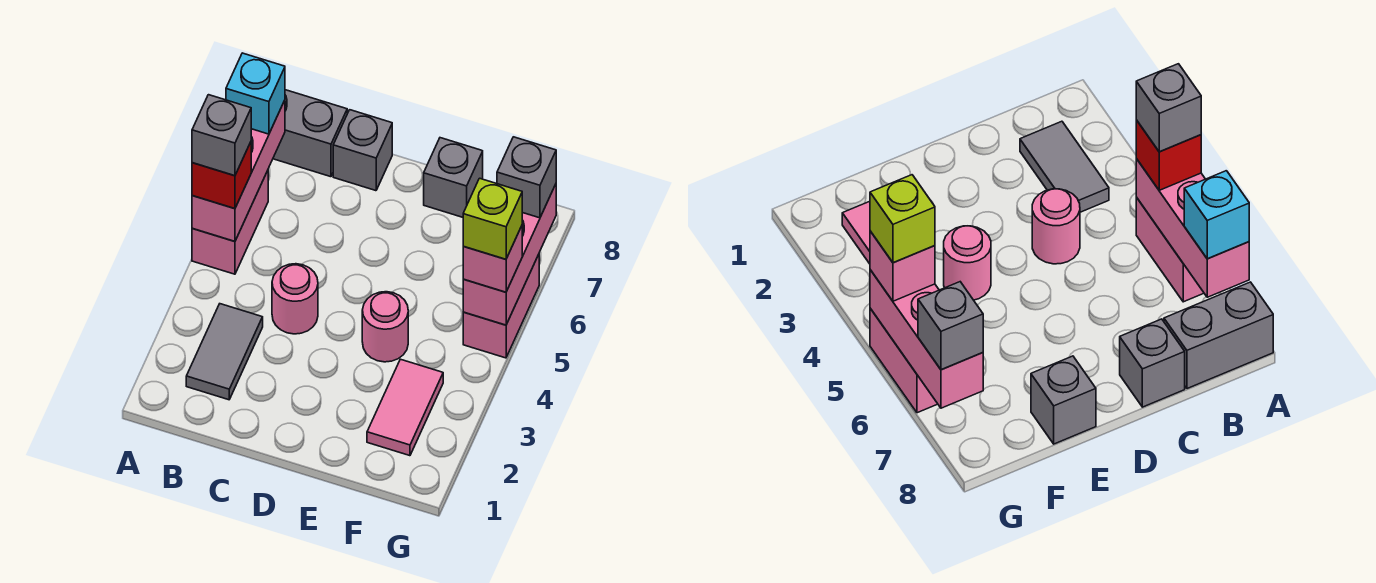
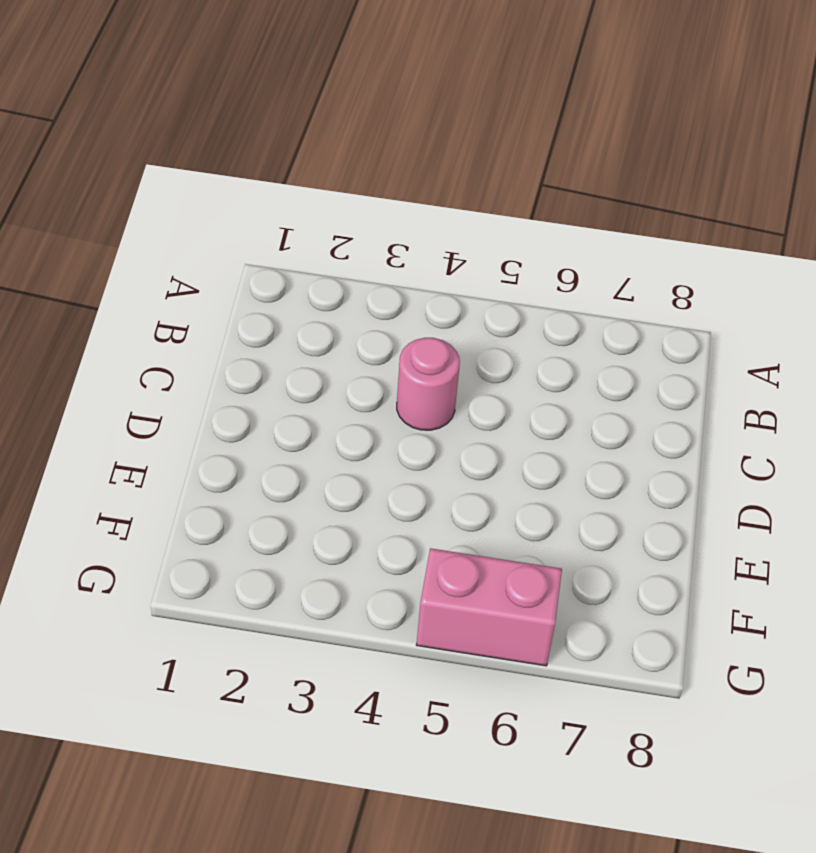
none -> pink brick A5:A6 level 1
none -> grey brick A8:B8 level 1
none -> grey tile B2:B3 level 1

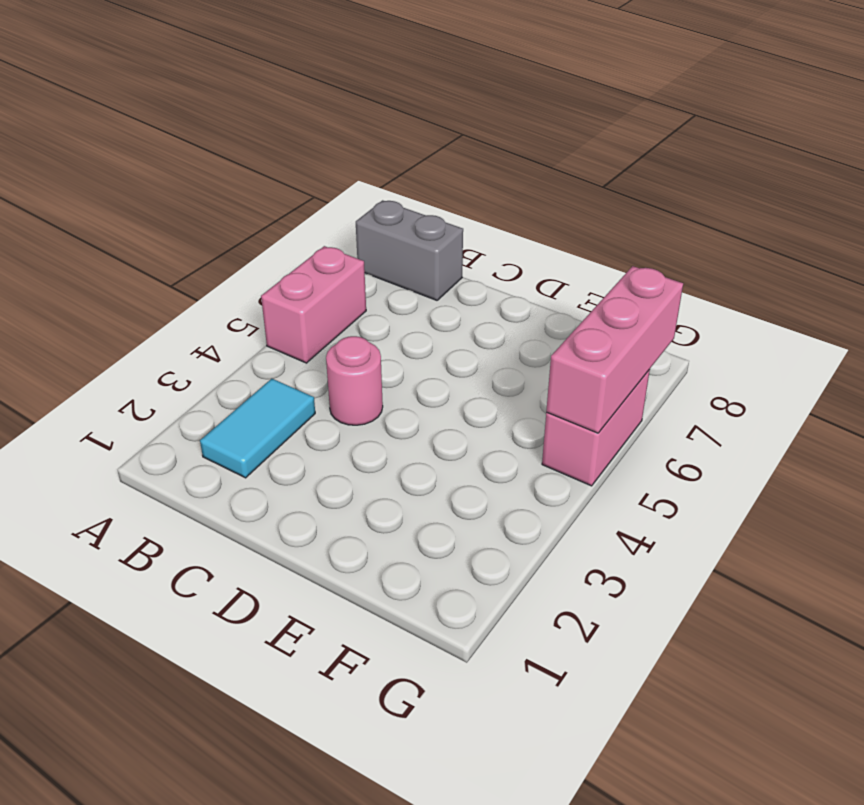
cyan tile B2:B3 level 1 -> grey tile B2:B3 level 1
none -> grey brick C8 level 1
none -> pink round brick E4 level 1
none -> grey brick E8 level 1

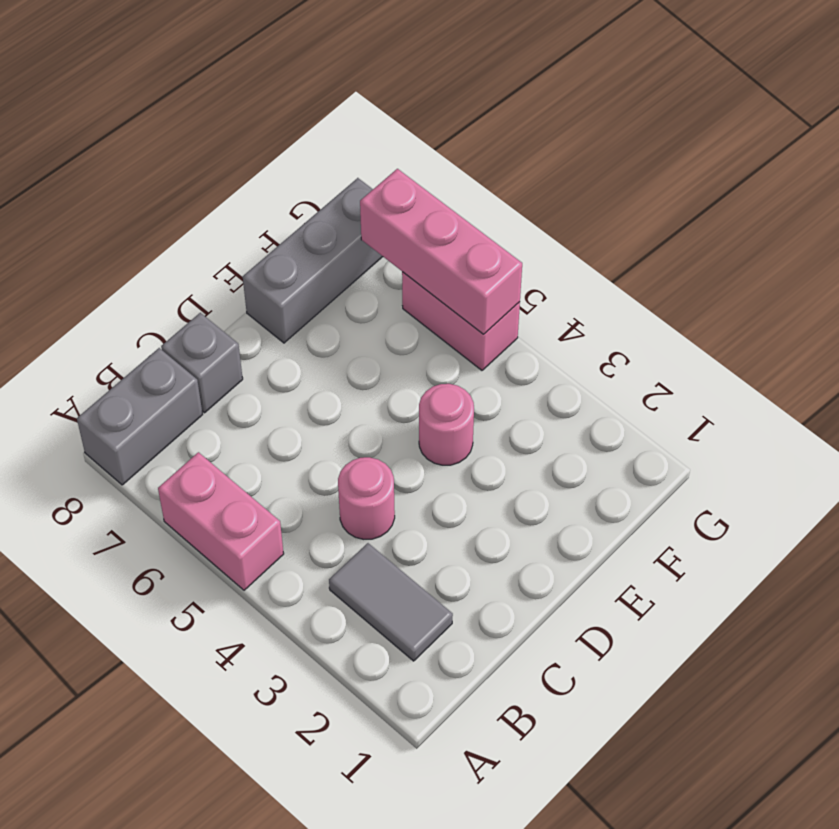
grey brick E8:G8 level 1 -> grey brick E8 level 1
none -> pink tile F2:F3 level 1
none -> pink brick A5:A7 level 2
none -> red brick A5 level 3

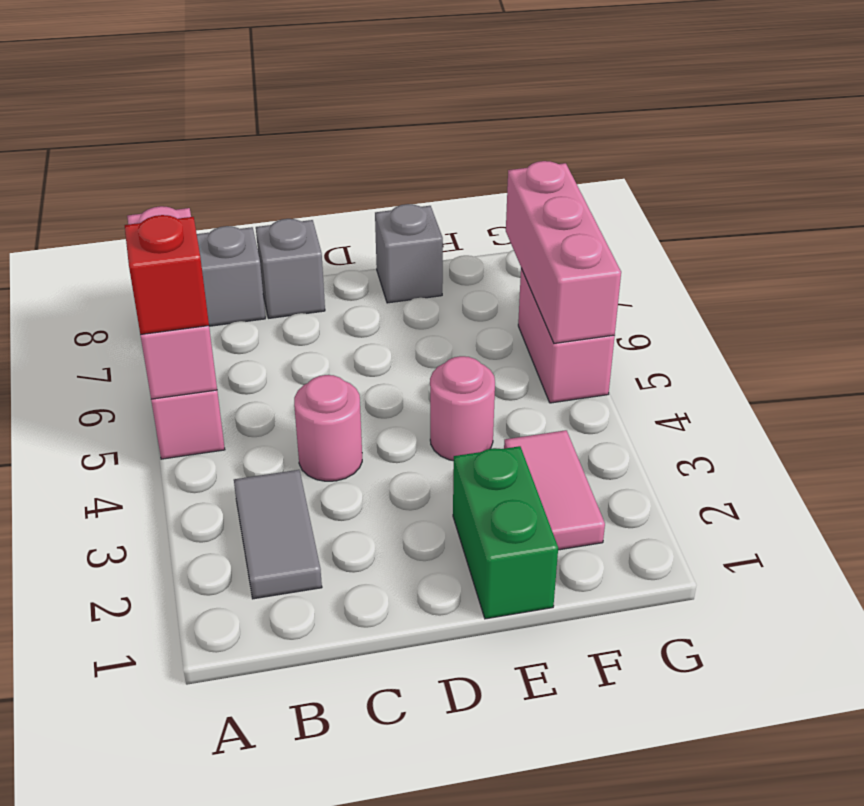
green brick E1:E2 level 1 -> none
none -> cyan brick A7 level 3
none -> pink brick G5 level 3
none -> grey brick G7 level 3

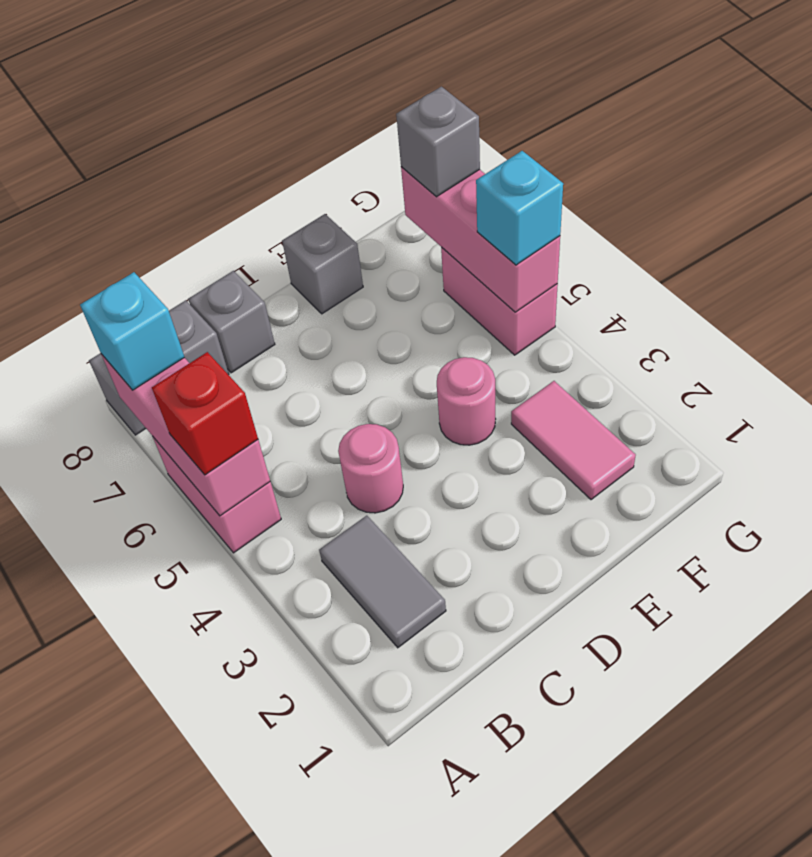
cyan brick G5 level 3 -> pink brick G5 level 3
none -> grey brick A5 level 4
none -> lime brick G5 level 4

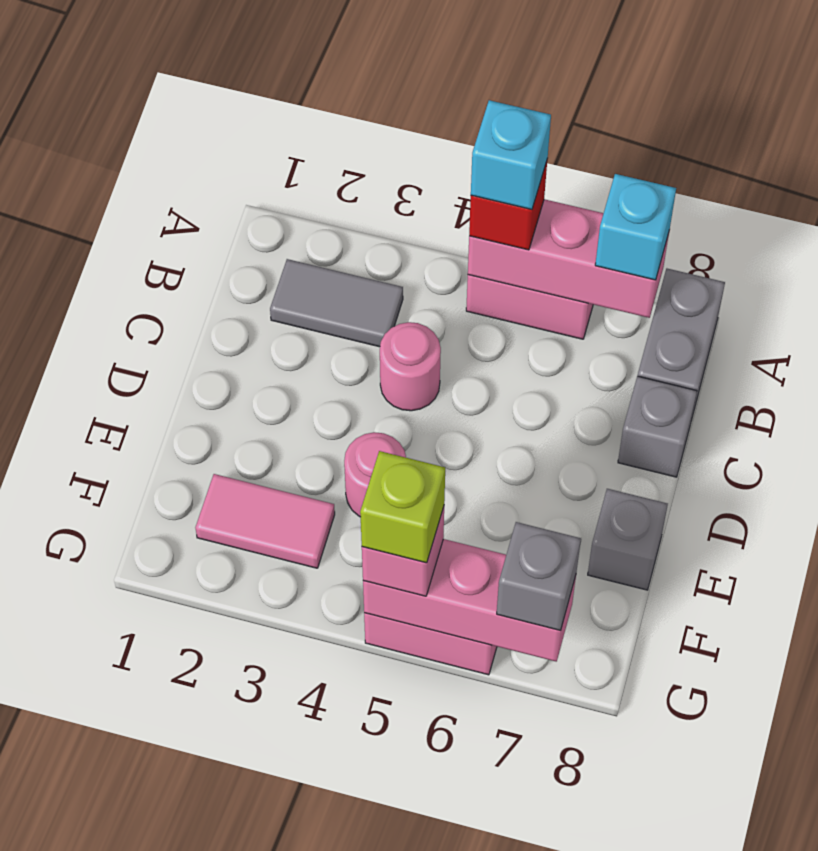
cyan brick A5 level 4 -> grey brick A5 level 4

